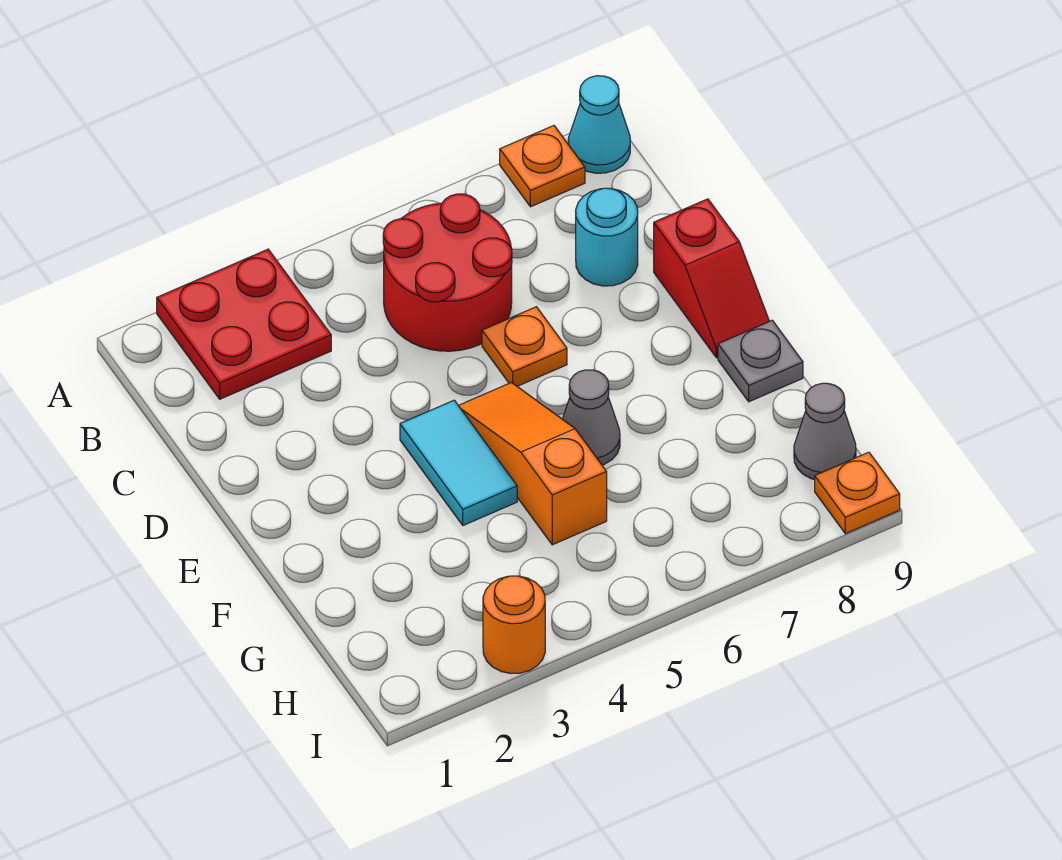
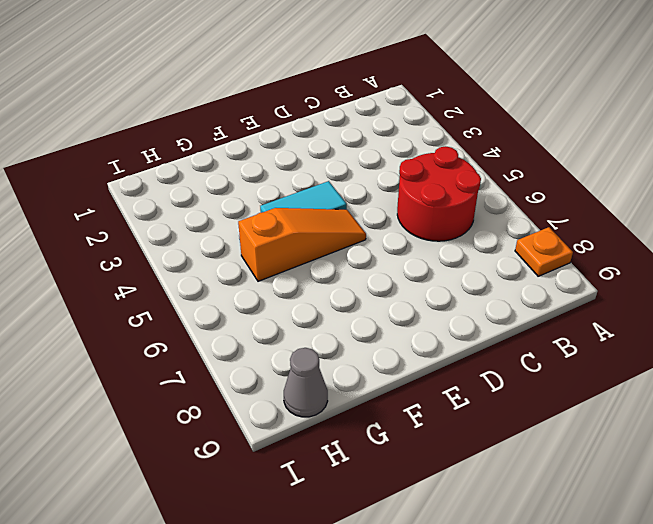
none -> red plate A2:B3 level 1
none -> cyan cone A9 level 1
none -> cyan round brick C8 level 1

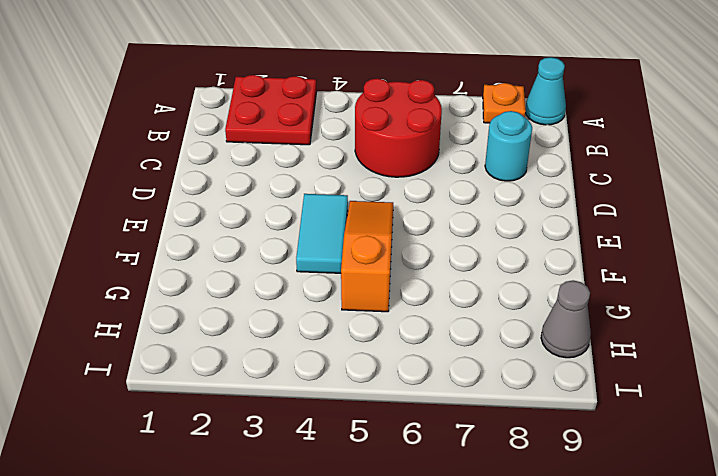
none -> orange plate D6 level 1
none -> red slope D9:E9 level 1 top D
none -> grey cone F6 level 1

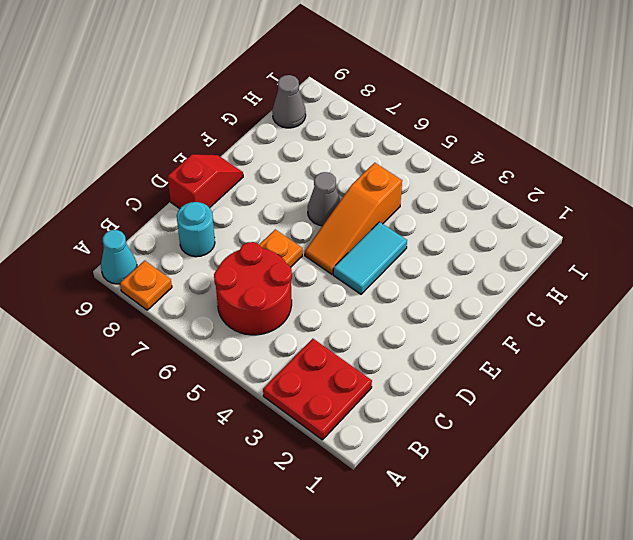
none -> grey plate F9 level 1
none -> orange round brick I3 level 1
none -> orange plate I9 level 1

